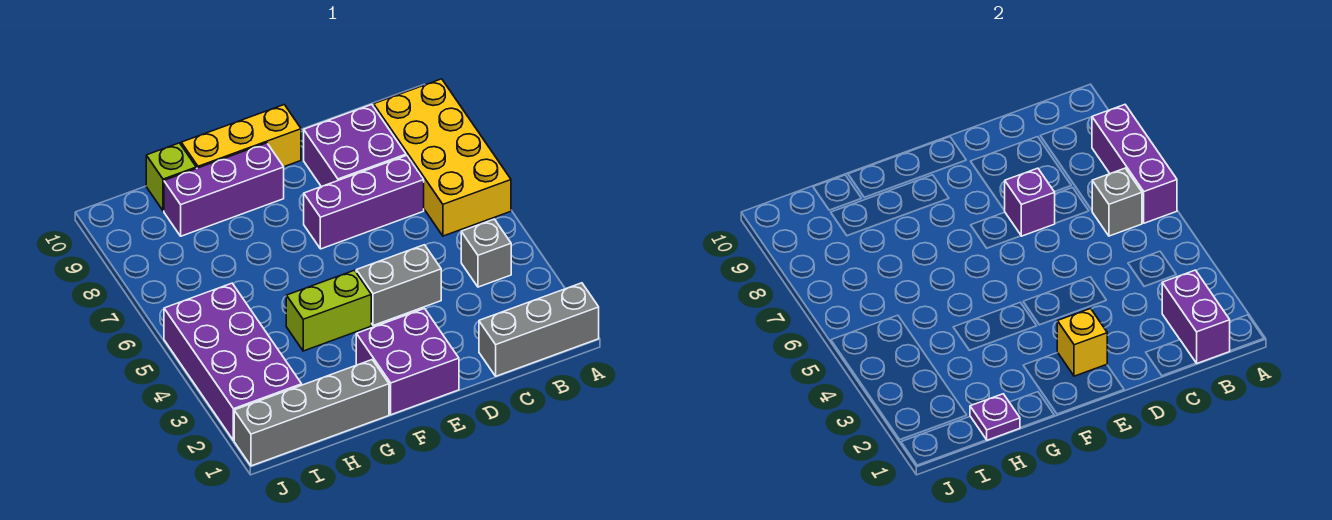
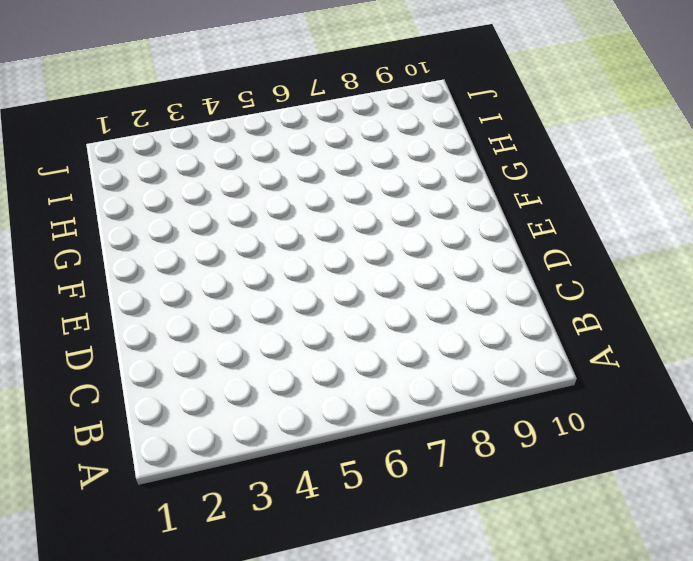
none -> grey brick A1:C1 level 1
none -> yellow brick A6:B9 level 1
none -> grey brick B4 level 1

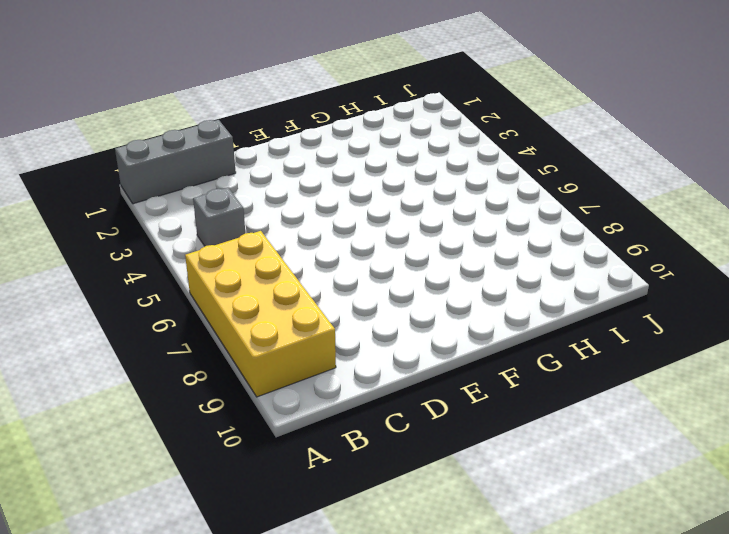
none -> purple brick C7:E7 level 1
none -> purple brick C8:D9 level 1
none -> grey brick D4:E4 level 1

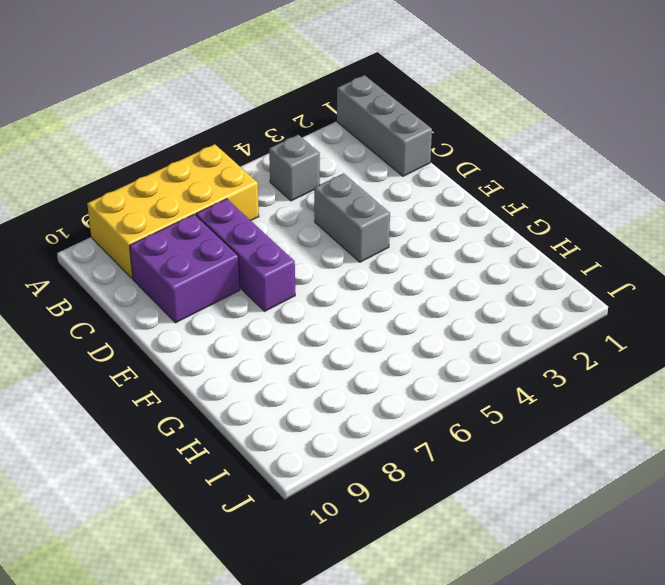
none -> purple brick E1:F2 level 1
none -> yellow brick E10:G10 level 1
none -> lime brick F4:G4 level 1

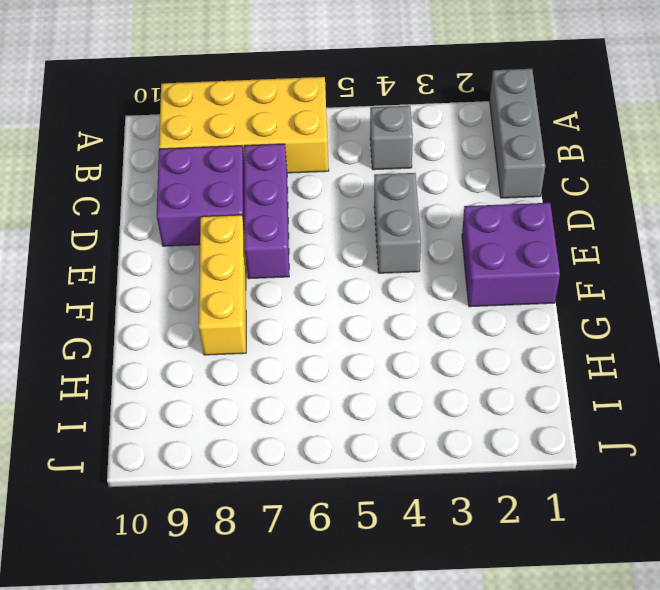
yellow brick E8:G8 level 1 -> yellow brick E10:G10 level 1
none -> lime brick F4:G4 level 1
none -> purple brick F9:H9 level 1
none -> grey brick G1:J1 level 1

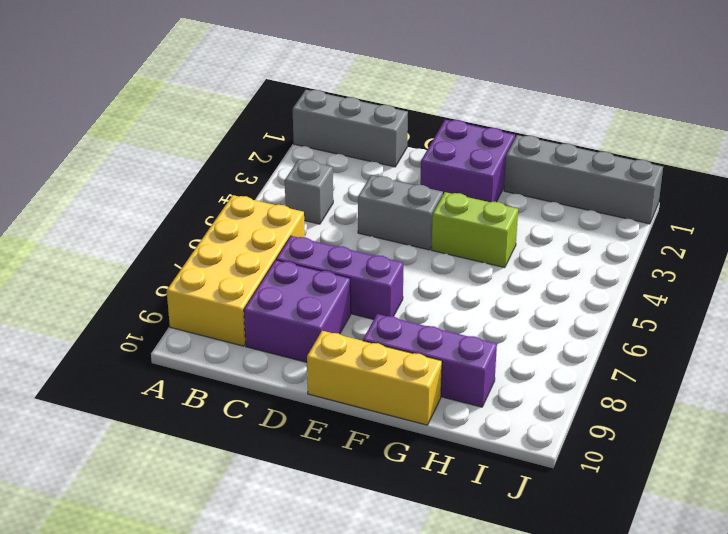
none -> lime brick H10 level 1
none -> purple brick I2:J5 level 1
none -> purple brick A6:A8 level 2

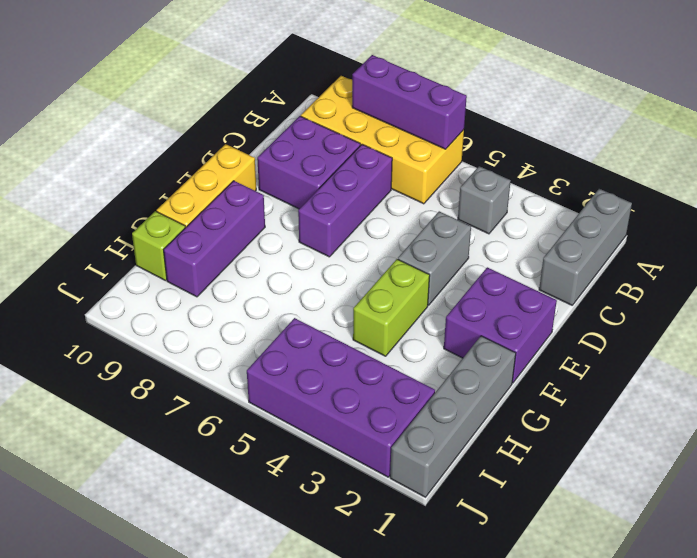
none -> purple brick B1:B2 level 2
none -> grey brick B6 level 2
none -> purple brick D7 level 2

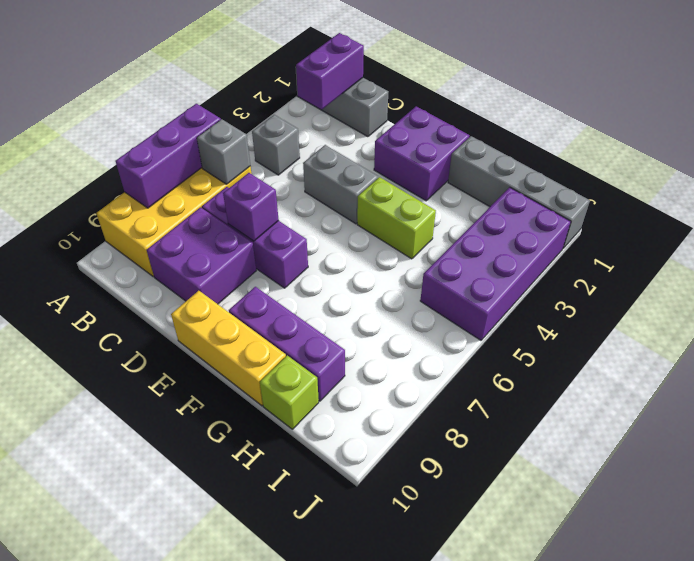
none -> yellow brick E2 level 2
none -> purple plate H1 level 2

